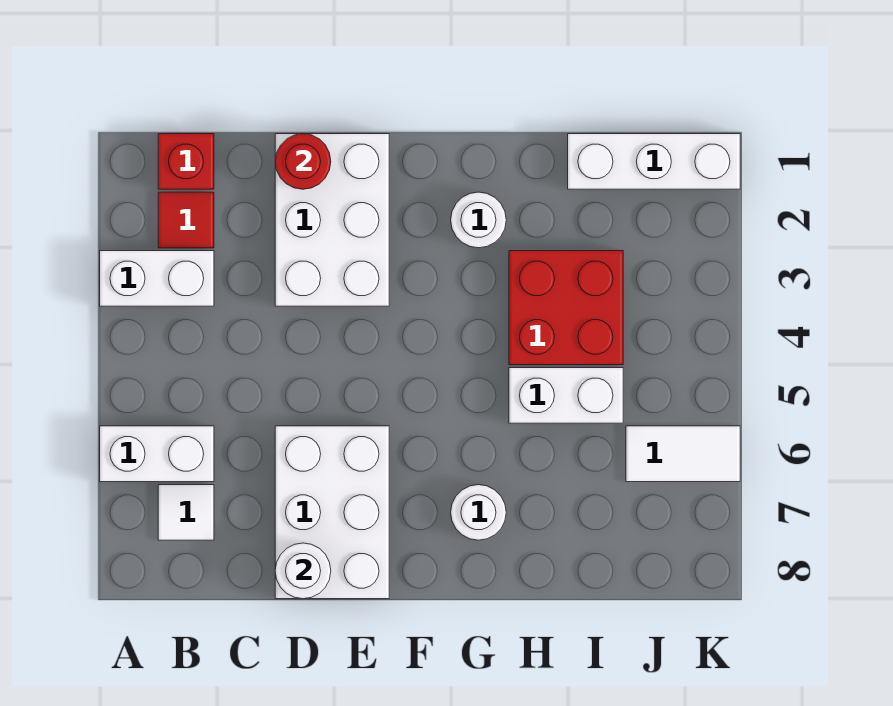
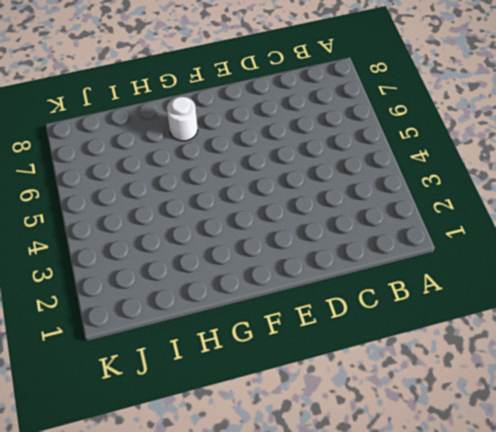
none -> white brick A3:B3 level 1
none -> white brick A6:B6 level 1
none -> red brick B1 level 1

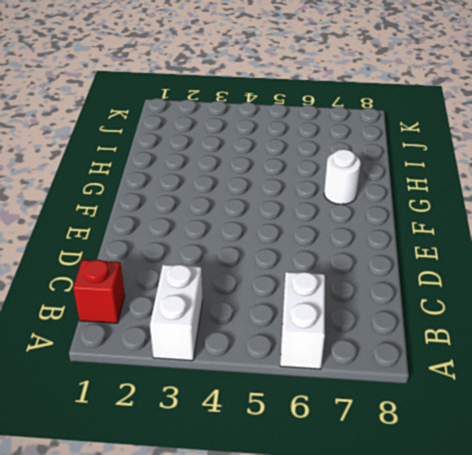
none -> red tile B2 level 1
none -> white tile B7 level 1
none -> white brick D1:E3 level 1

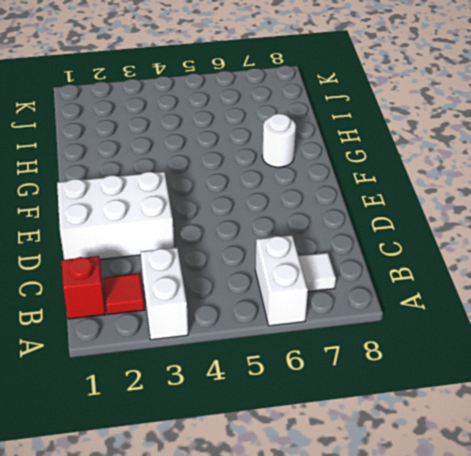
none -> white brick D6:E8 level 1
none -> white round brick G2 level 1
none -> red brick H3:I4 level 1

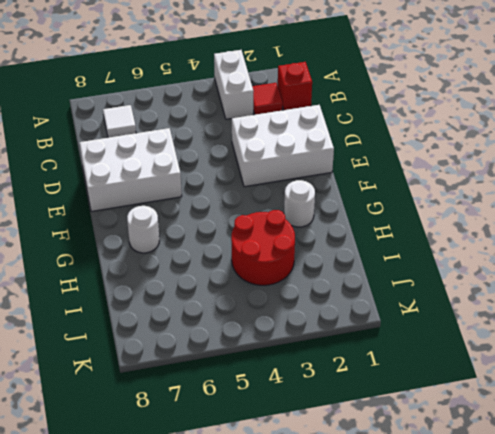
red round brick H3:I4 level 1 -> red brick H3:I4 level 1
none -> white brick A6:B6 level 1
none -> white brick H5:I5 level 1
none -> white brick I1:K1 level 1

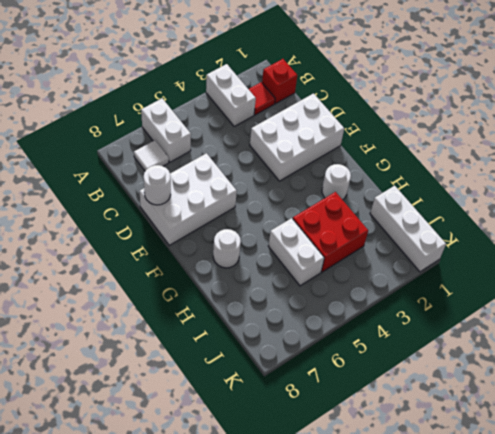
none -> white tile J6:K6 level 1
none -> red round brick D1 level 2

